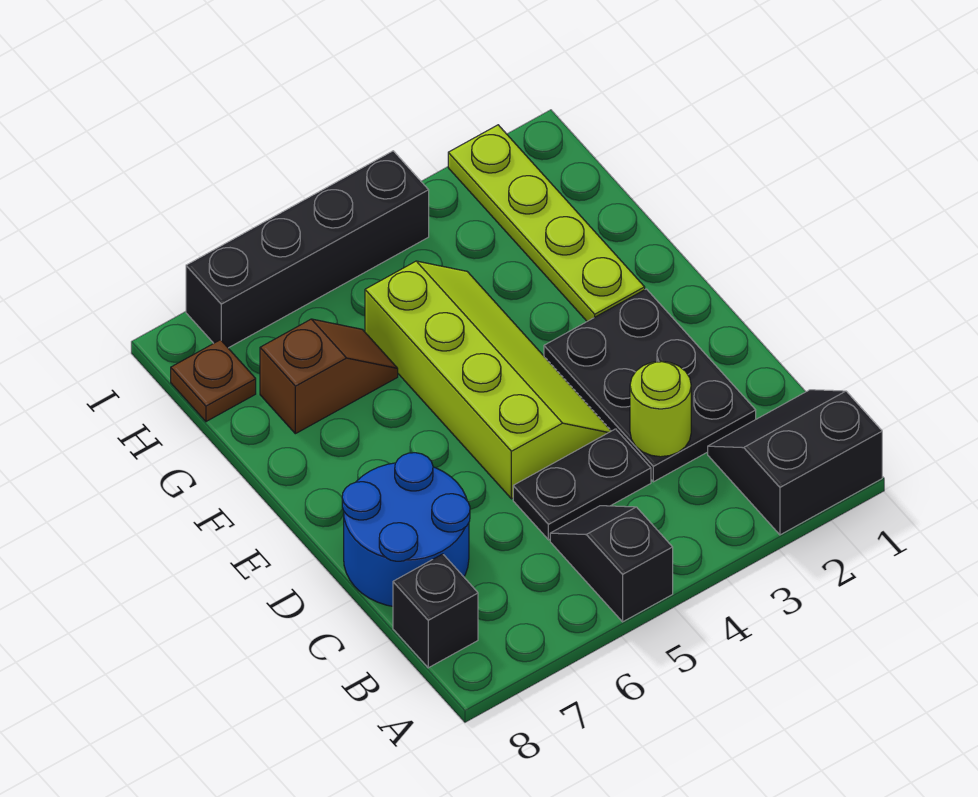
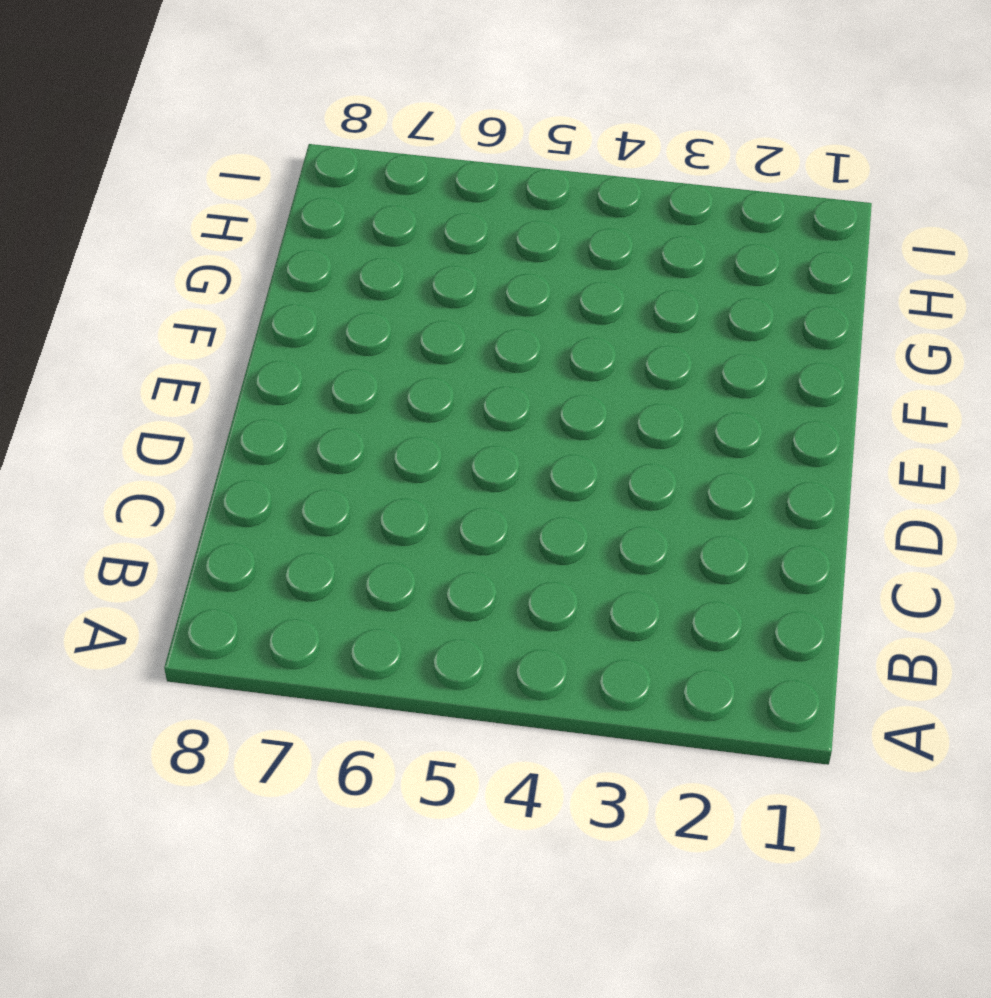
none -> black slope A1:B2 level 1 top A
none -> black slope A5:B5 level 1 top A
none -> black brick B8 level 1

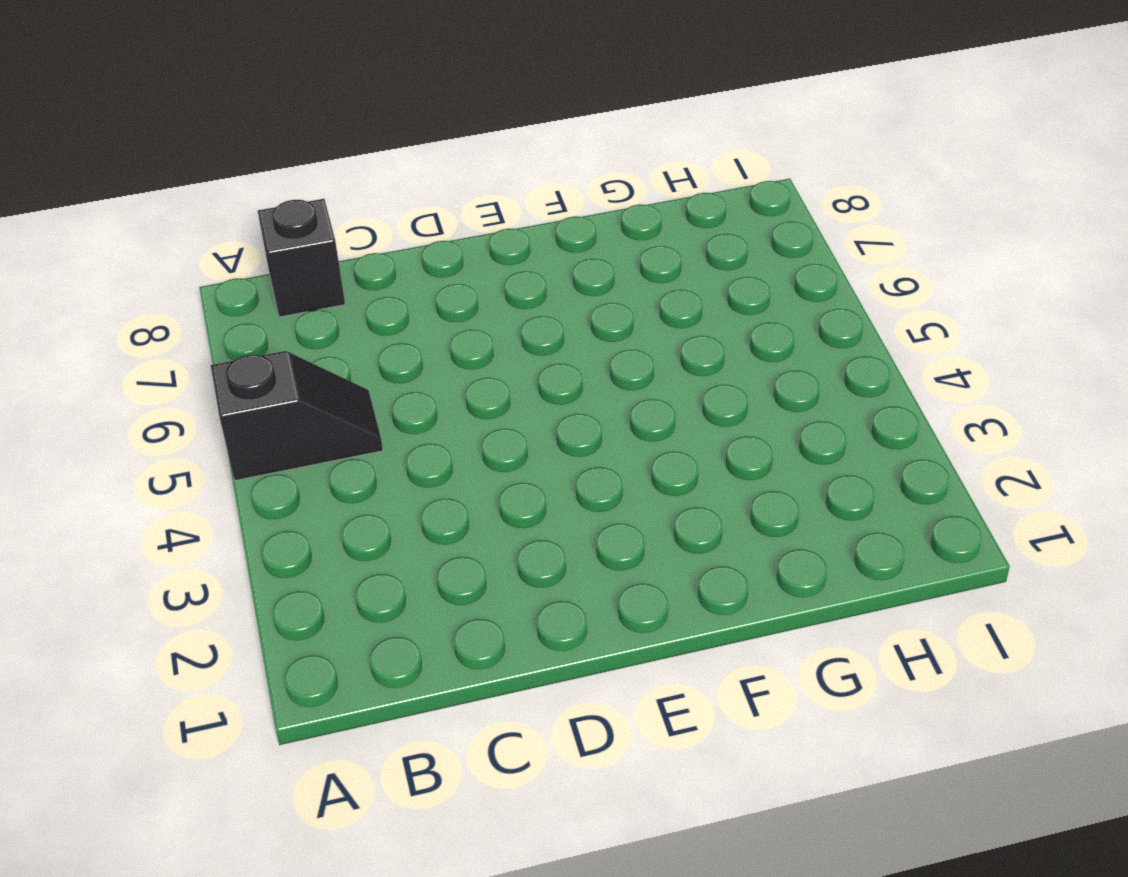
none -> black slope A1:B2 level 1 top A
none -> black plate C2:E3 level 1
none -> black plate C4:C5 level 1

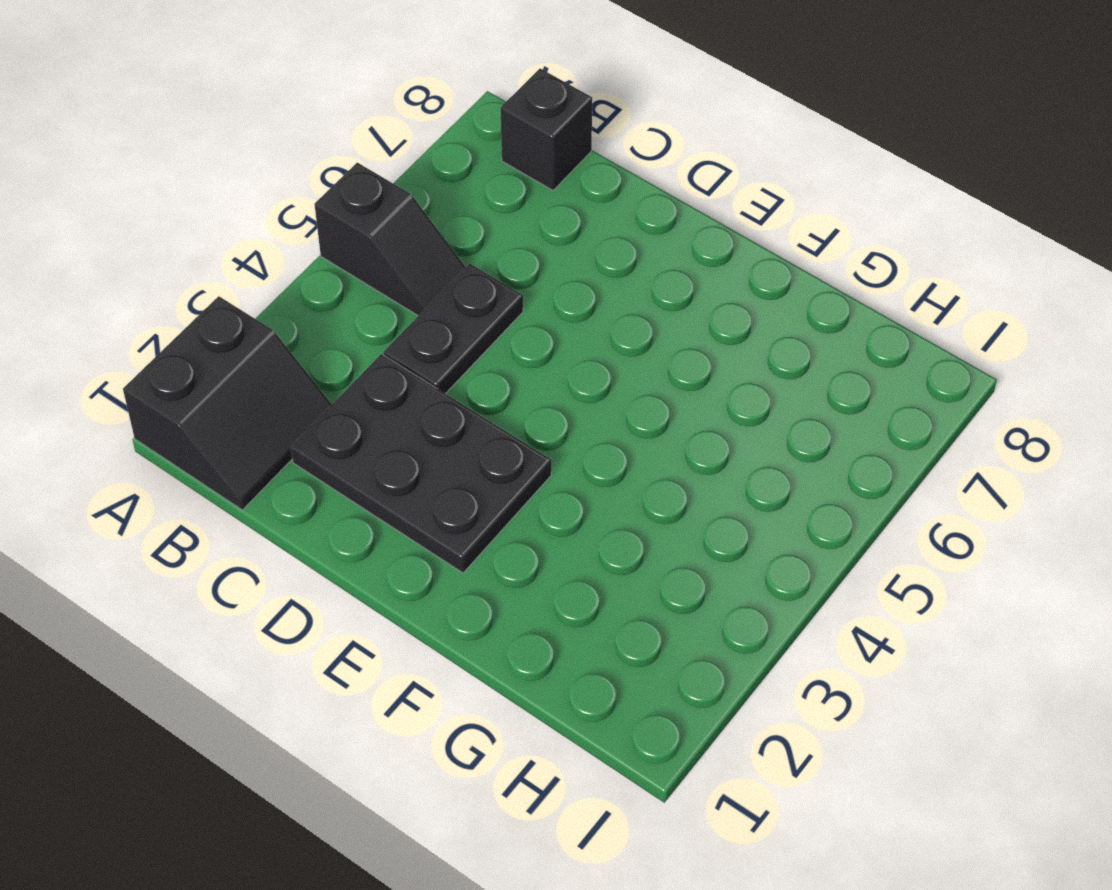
none -> blue round brick C7:D8 level 1
none -> lime slope D4:G5 level 1 top 5
none -> lime plate F2:I2 level 1

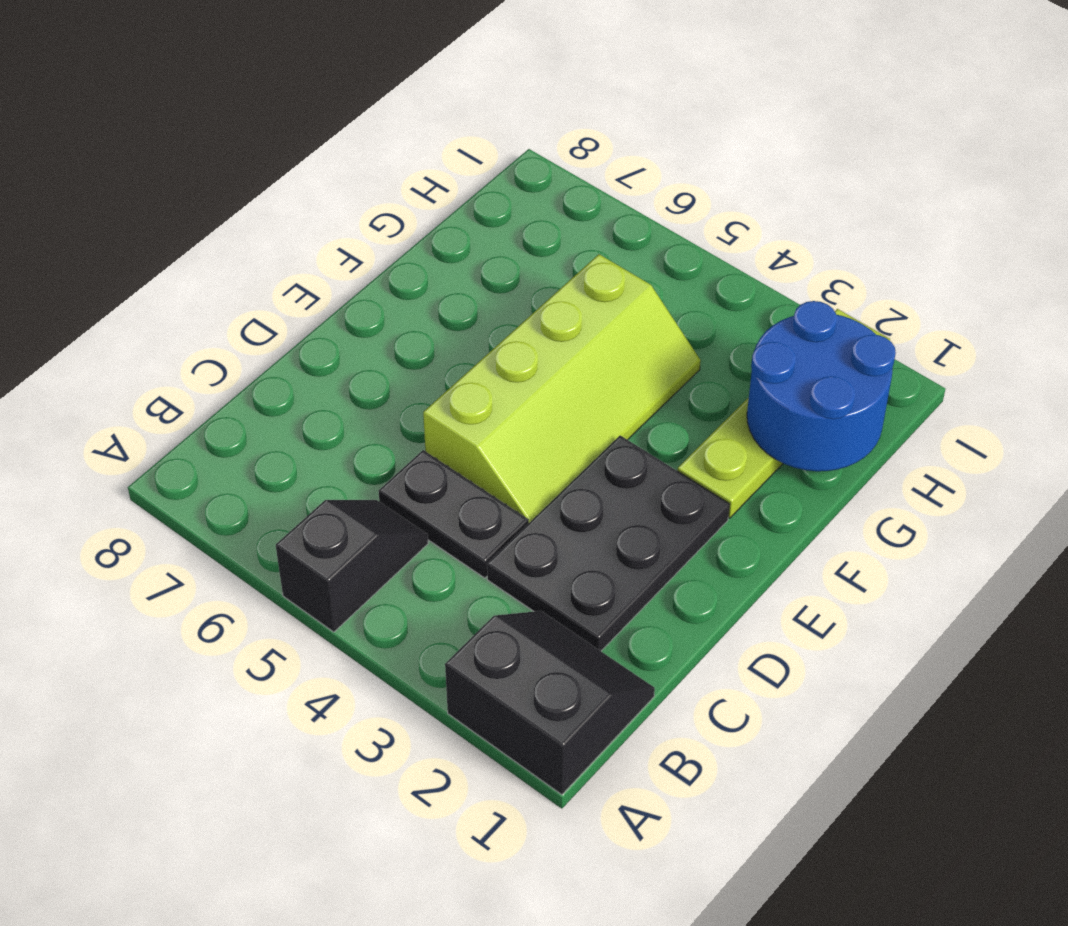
blue round brick G1:H2 level 2 -> blue round brick C7:D8 level 1
none -> black brick B8 level 1
none -> brown slope G6:G7 level 1 top 7
none -> brown plate H8 level 1

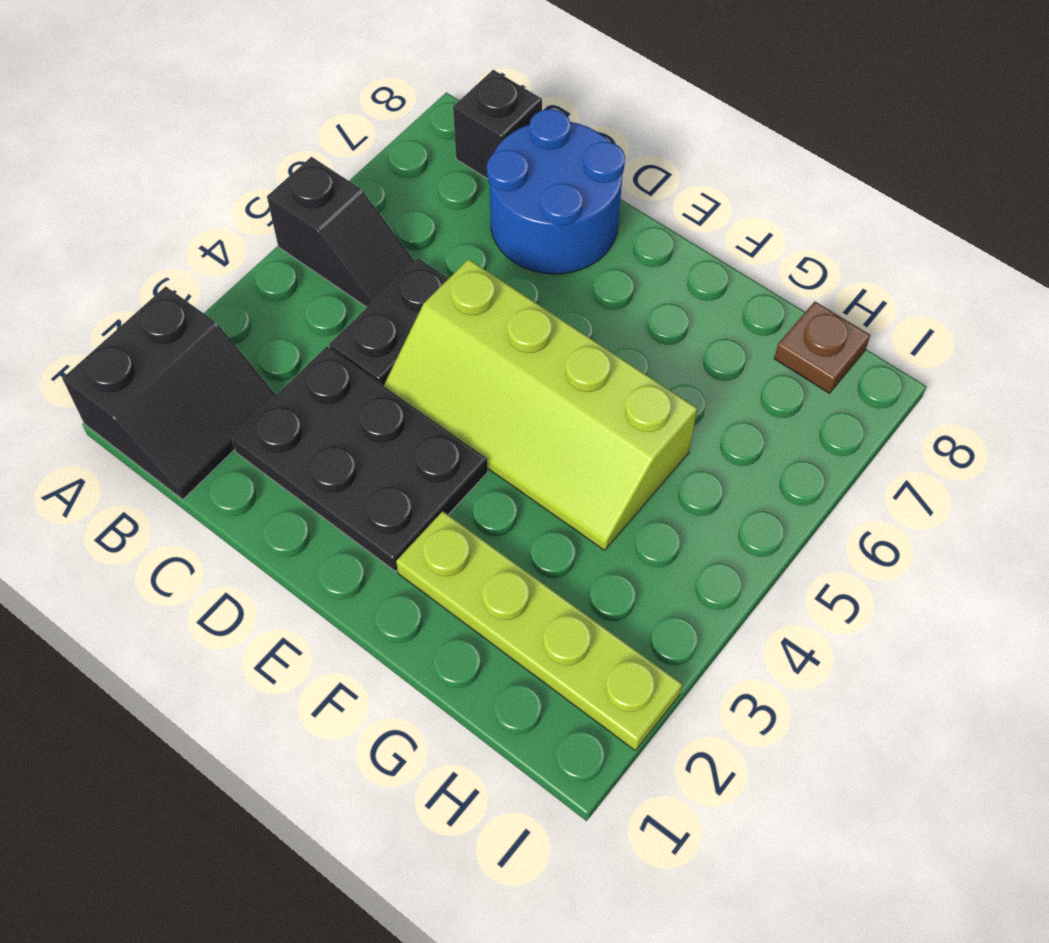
none -> brown slope G6:G7 level 1 top 7
none -> black brick I4:I7 level 1
none -> lime round brick C3 level 2

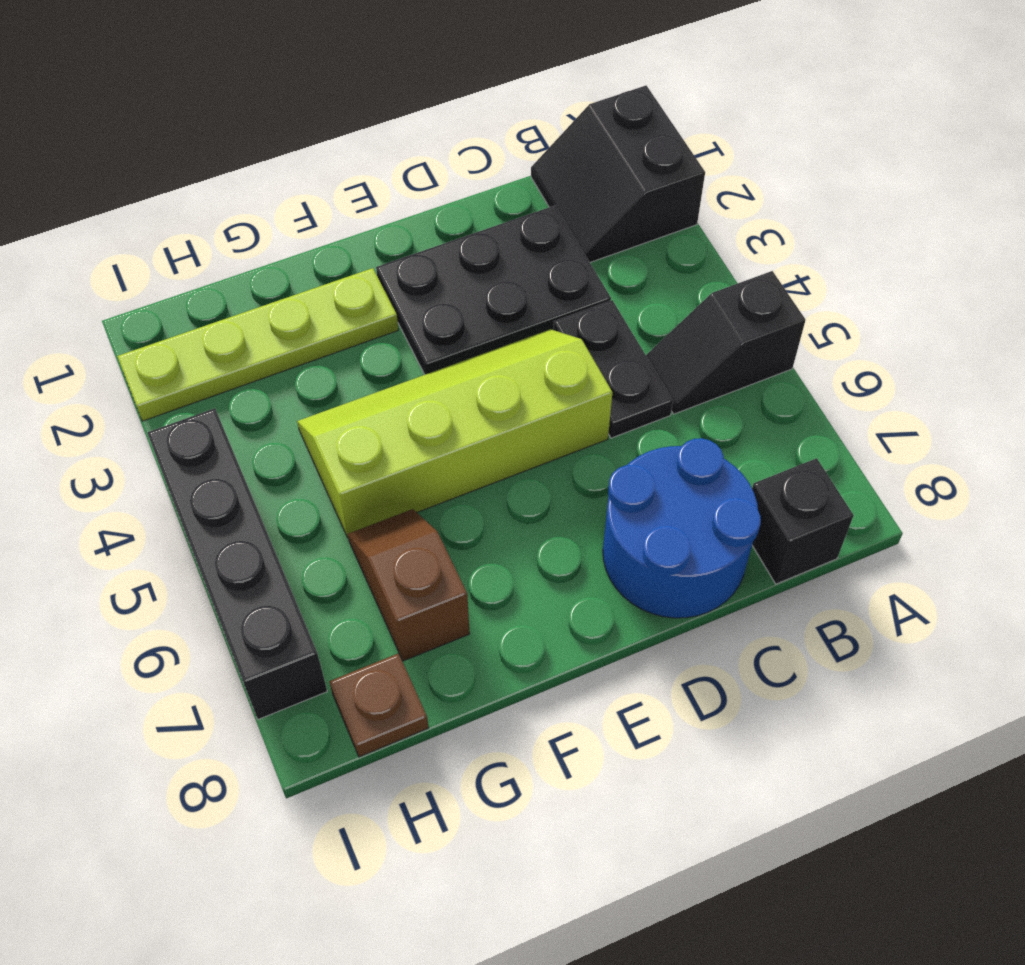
none -> lime round brick C3 level 2

